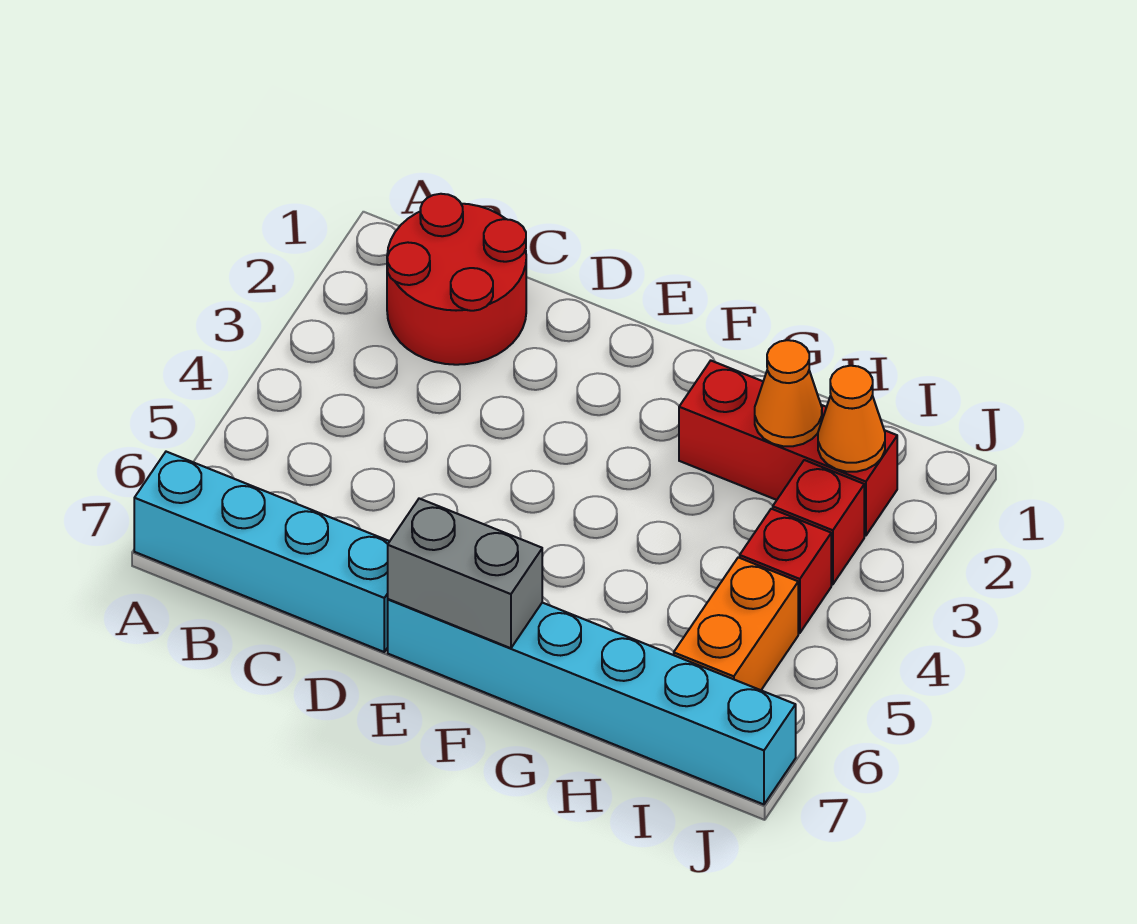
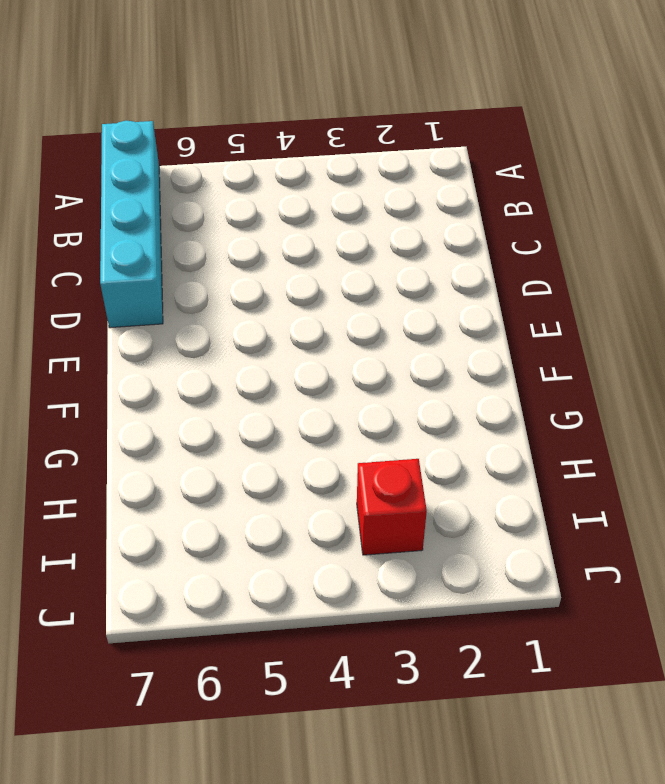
none -> red round brick B1:C2 level 1
none -> cyan brick E7:J7 level 1

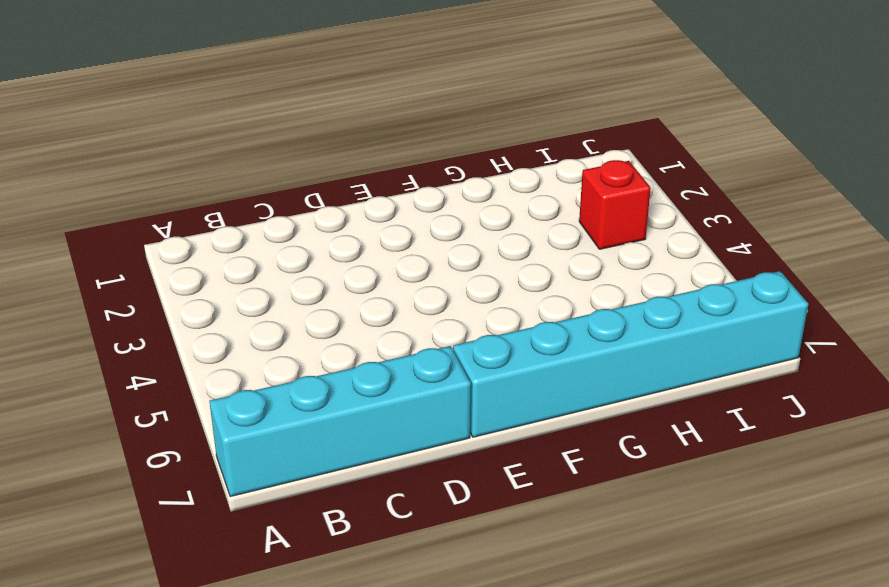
none -> red round brick B1:C2 level 1
none -> red brick G2:I2 level 1

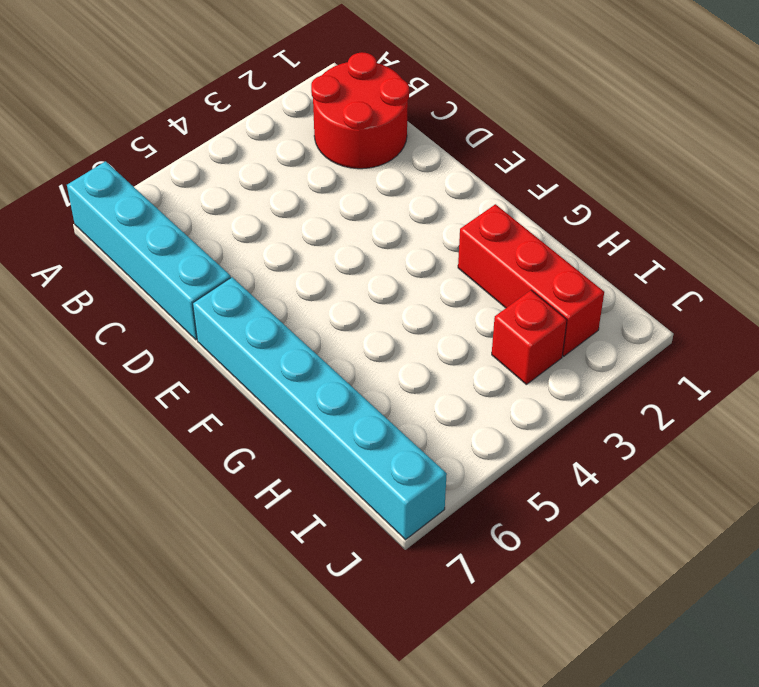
none -> red brick I4 level 1
none -> orange brick I5:I6 level 1

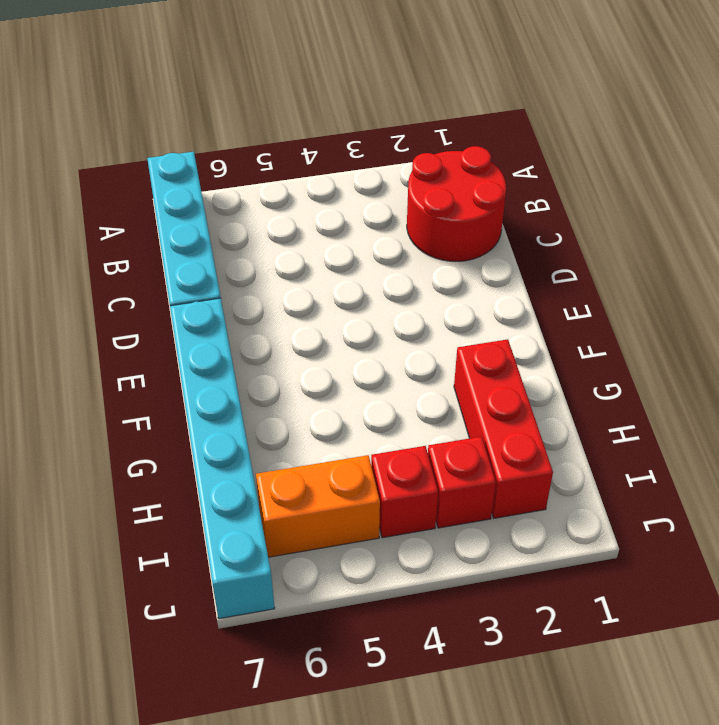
none -> grey brick E7:F7 level 2
none -> orange cone H2 level 2

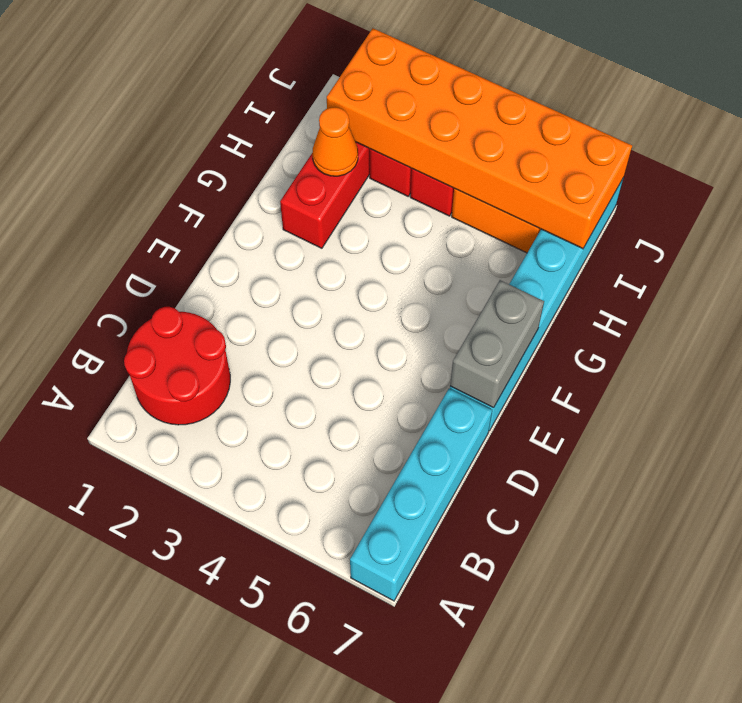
orange brick I2:J7 level 2 -> orange cone I2 level 2

